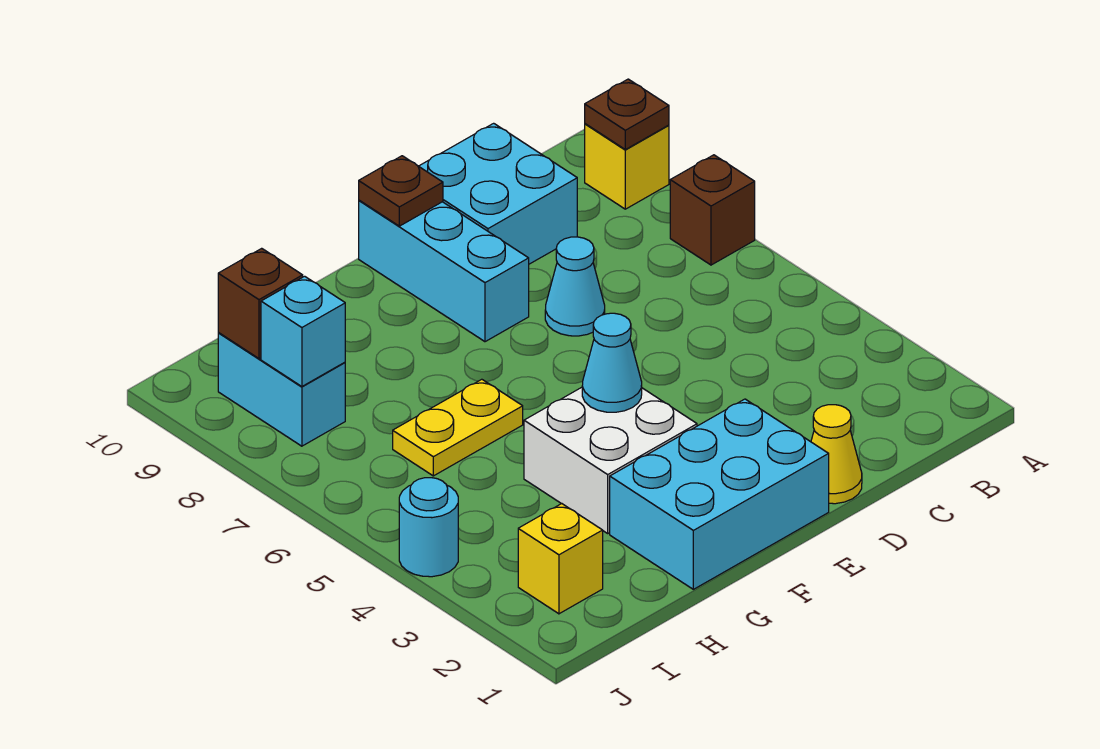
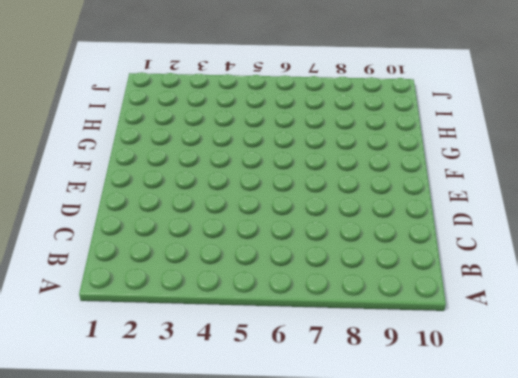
none -> brown brick A7 level 1
none -> yellow brick A9 level 1
none -> cyan brick C9:D10 level 1

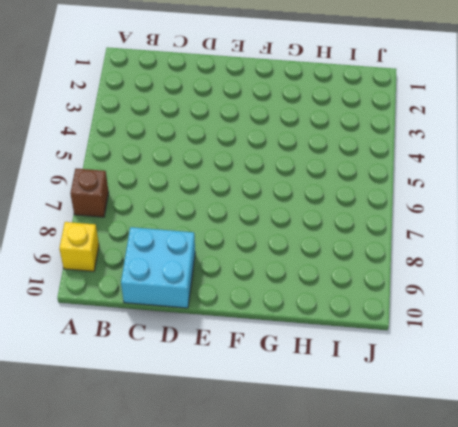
none -> yellow cone D1 level 1
none -> cyan cone D7 level 1
none -> cyan brick E1:G2 level 1

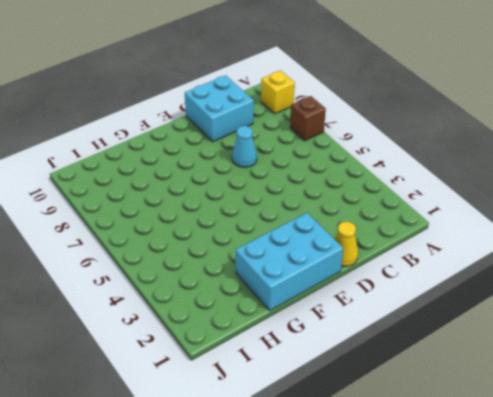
none -> cyan brick E8:E10 level 1
none -> white brick F3:G4 level 1
none -> yellow plate G6:H6 level 1

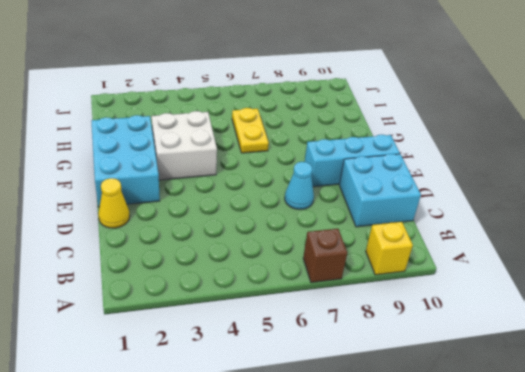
none -> yellow brick I2 level 1
none -> cyan brick I8:I9 level 1
none -> cyan round brick J4 level 1

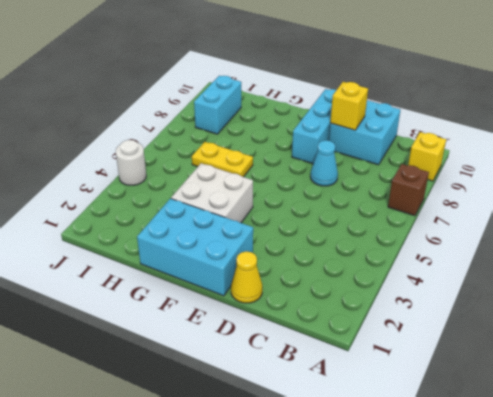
yellow brick D9 level 2 -> yellow brick I2 level 1
white round brick J4 level 1 -> cyan round brick J4 level 1
none -> brown plate A9 level 2
none -> brown plate E10 level 2
none -> cyan cone F4 level 2

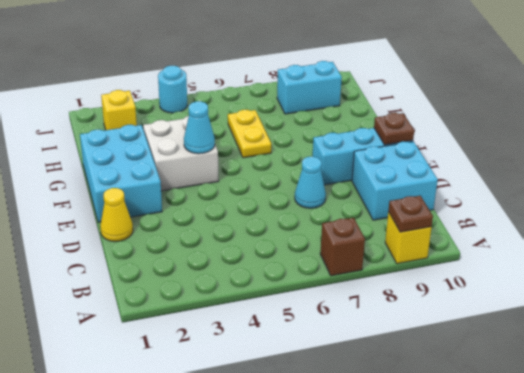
none -> cyan brick I8 level 2
none -> brown brick I9 level 2

